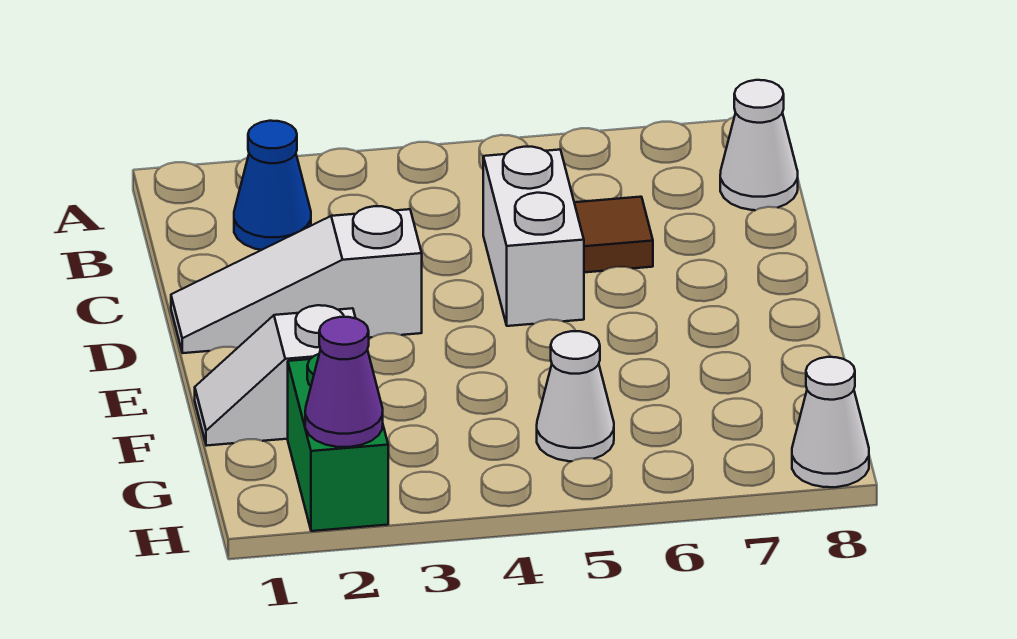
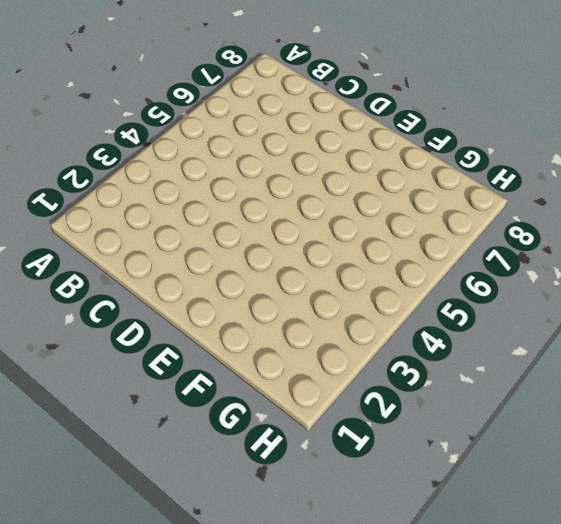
none -> blue cone B2 level 1
none -> white cone B8 level 1

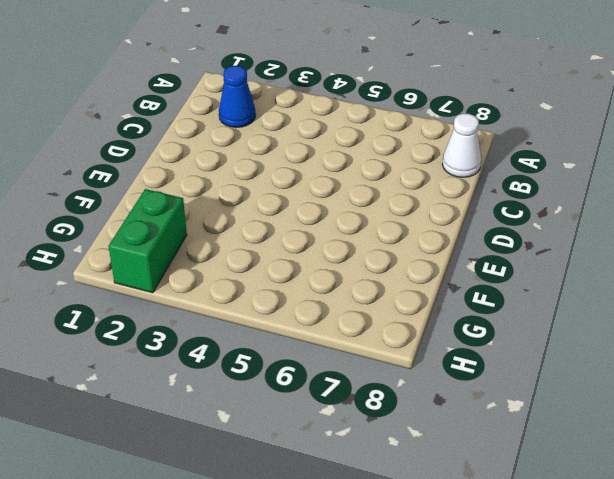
none -> white brick C5:D5 level 1
none -> brown tile C6 level 1

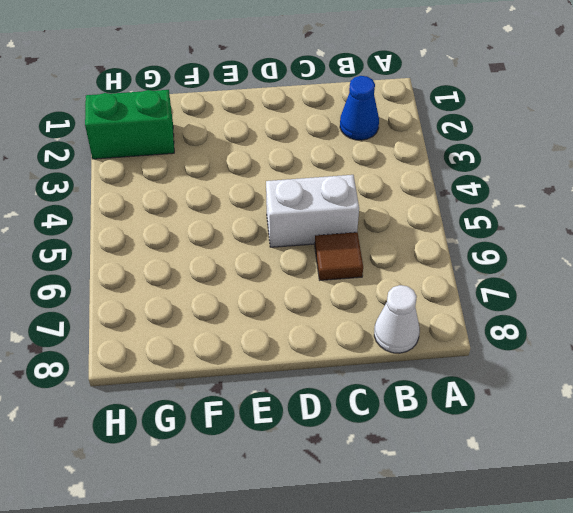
none -> white slope D1:D3 level 1 top 3
none -> white slope F1:F2 level 1 top 2

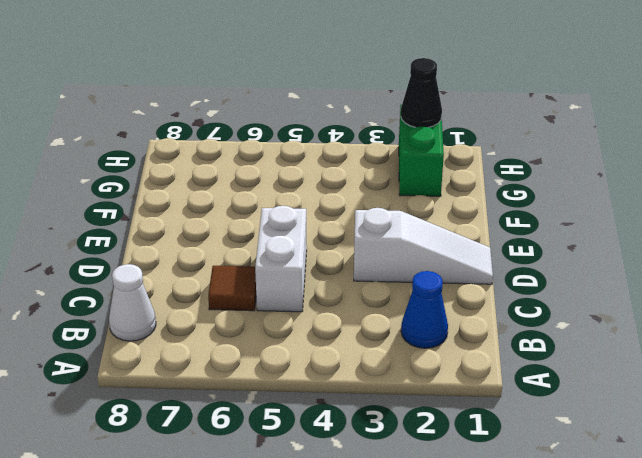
black cone H2 level 2 -> purple cone H2 level 2
none -> white slope F1:F2 level 1 top 2
none -> white cone G5 level 1

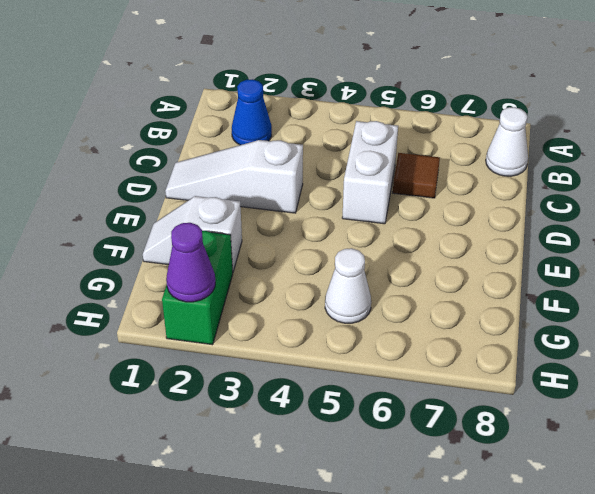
none -> white cone H8 level 1

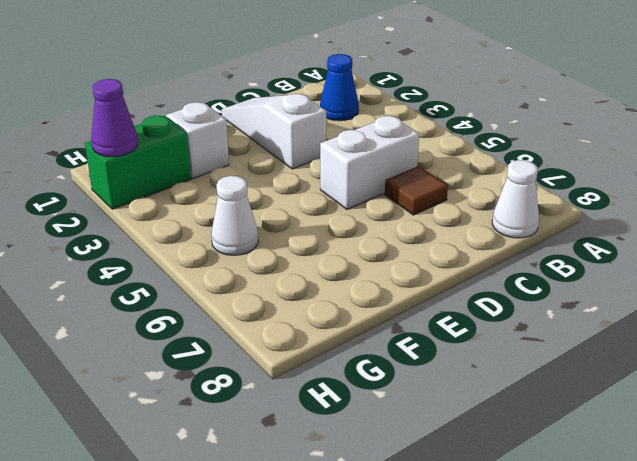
none -> white cone H8 level 1

